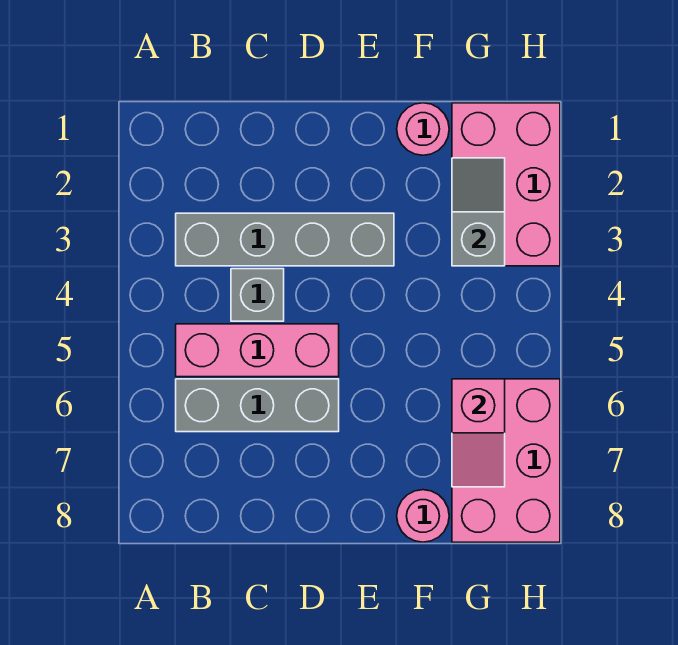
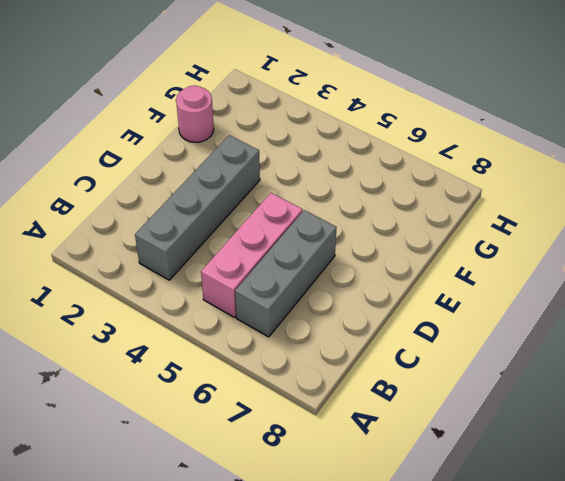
none -> grey brick C4 level 1
none -> pink round brick F8 level 1

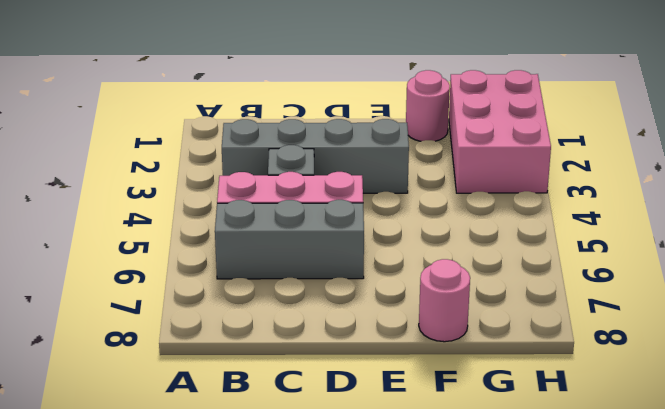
none -> pink brick G6:H8 level 1
none -> grey slope G2:G3 level 2 top 3

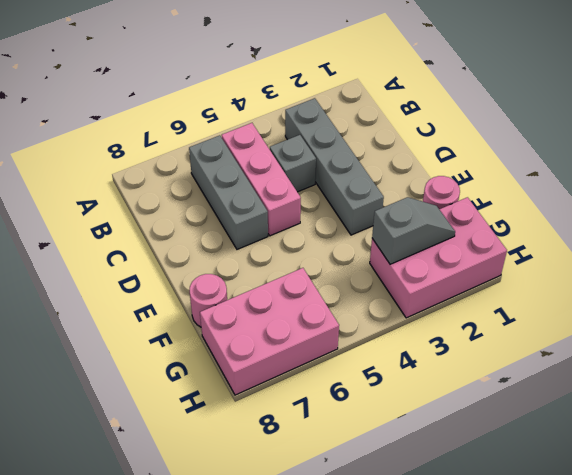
none -> pink slope G6:G7 level 2 top 6

